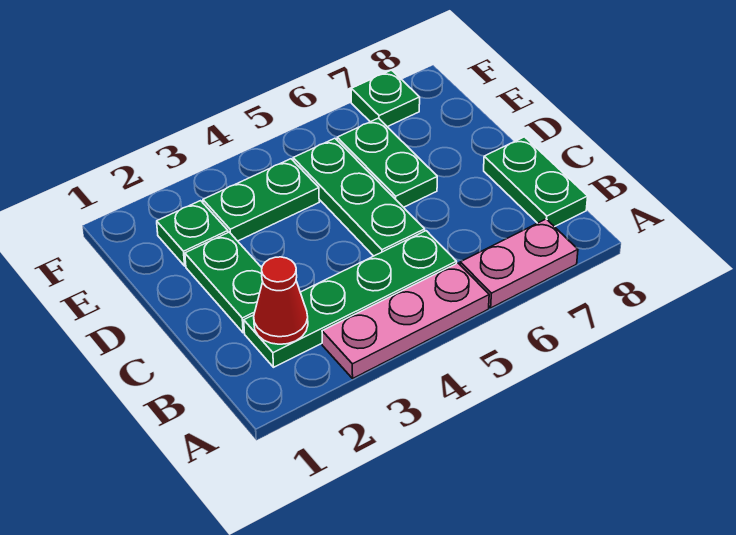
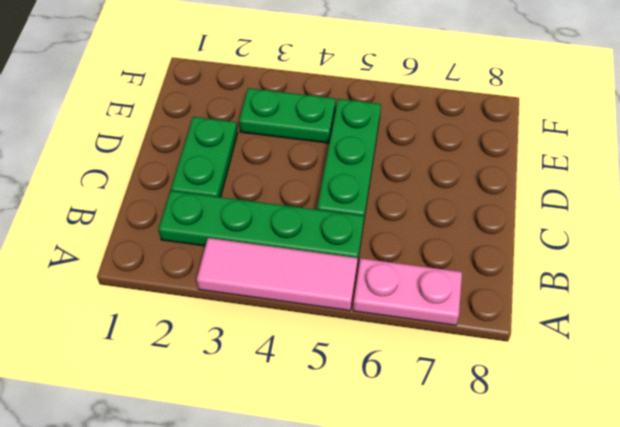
pink tile A3:A5 level 1 -> pink plate A3:A5 level 1
none -> green plate B8:C8 level 1
none -> green plate D6:E6 level 1

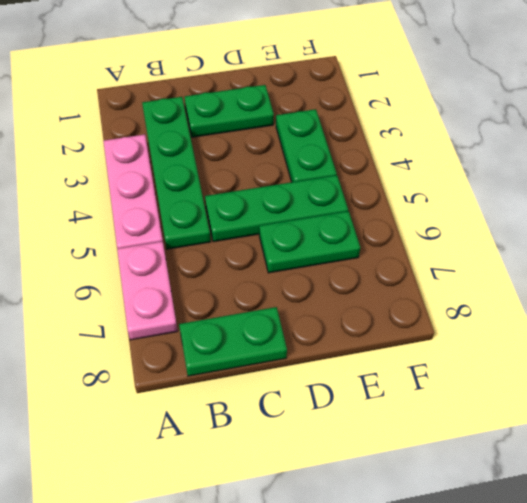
none -> green plate E2 level 1
none -> green plate F7 level 1

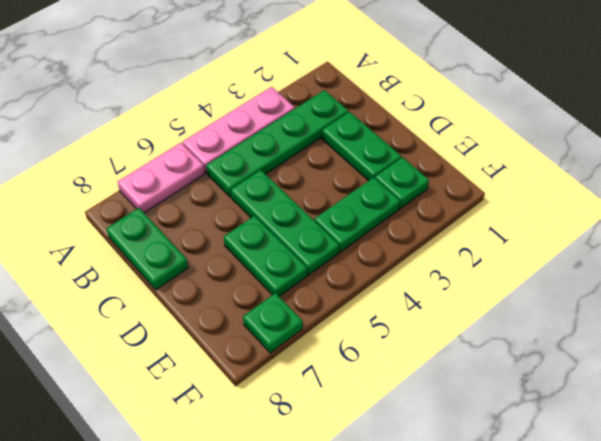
none -> red cone B2 level 2

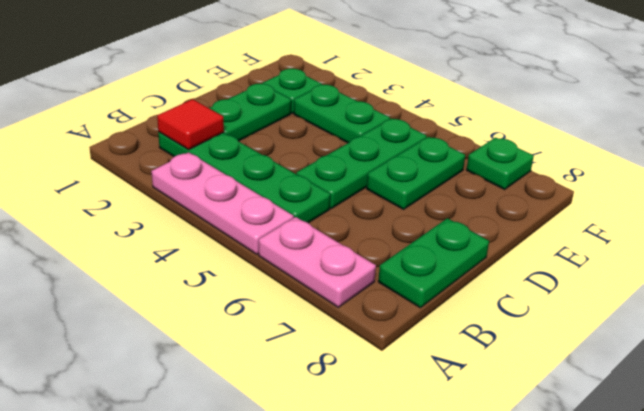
red tile B2 level 2 -> red cone B2 level 2

